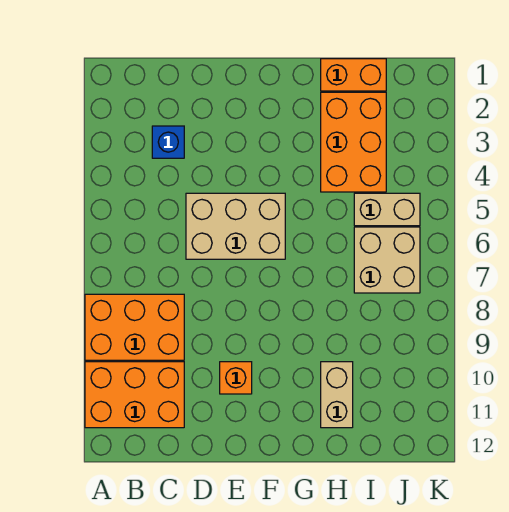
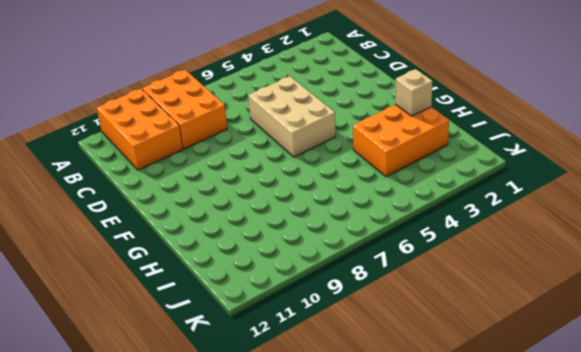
tan brick H2 level 2 -> none
none -> blue brick C3 level 1
none -> orange brick E10 level 1

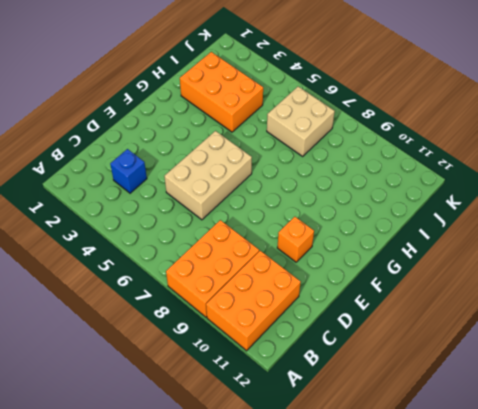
none -> orange brick H1:I1 level 1
none -> tan brick H10:H11 level 1

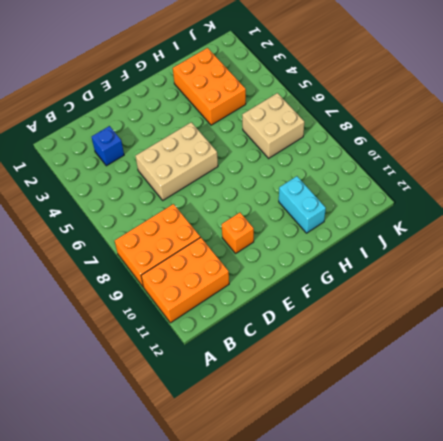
cyan brick H10:H11 level 1 -> tan brick H10:H11 level 1
none -> orange brick H1:I1 level 1
none -> tan brick I5:J5 level 1

